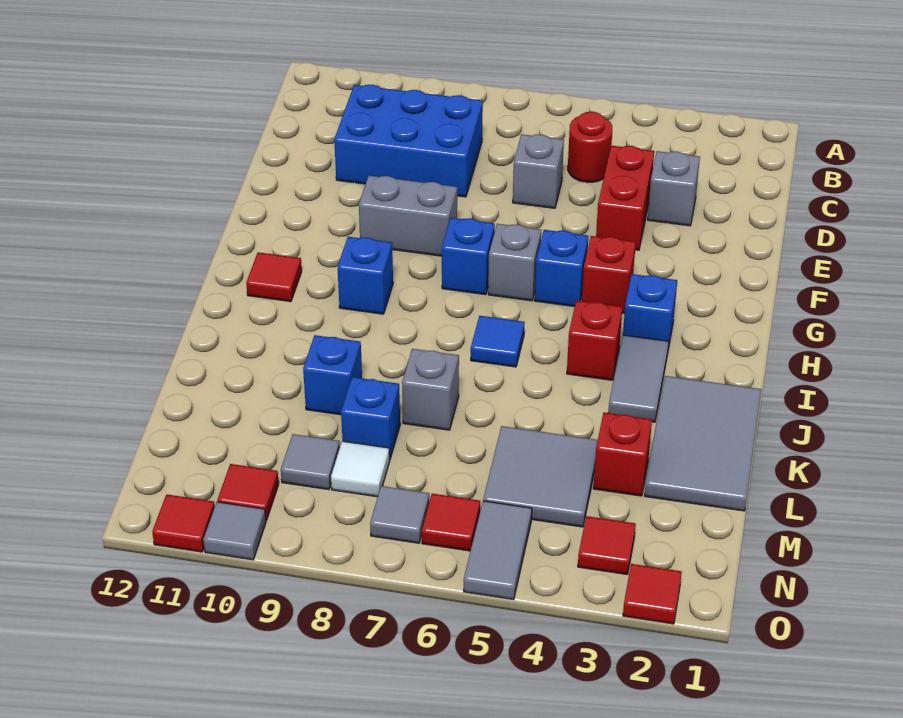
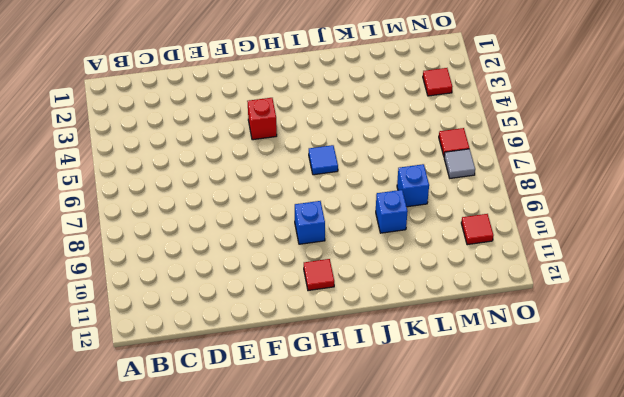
none -> red round brick C5 level 1
none -> blue brick C8:D10 level 1
none -> grey brick D3 level 1
none -> red brick D4:E4 level 1

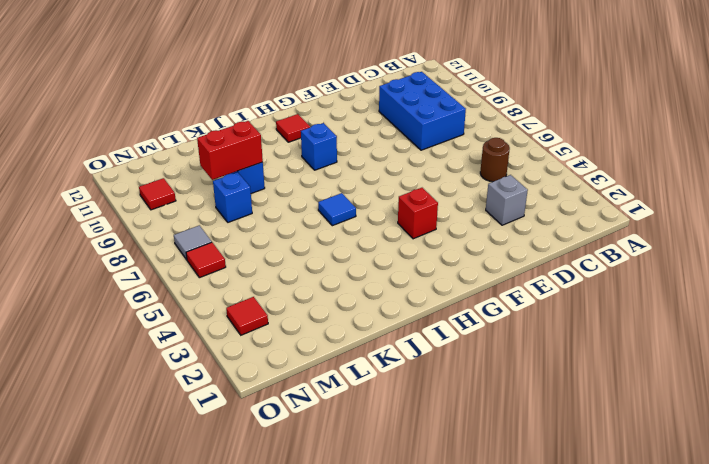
brown round brick C5 level 1 -> red round brick C5 level 1
red brick K9:L9 level 2 -> red brick D4:E4 level 1
none -> grey brick D6 level 1
none -> grey brick F8:F9 level 1
none -> blue brick G5 level 1
none -> grey brick G6 level 1

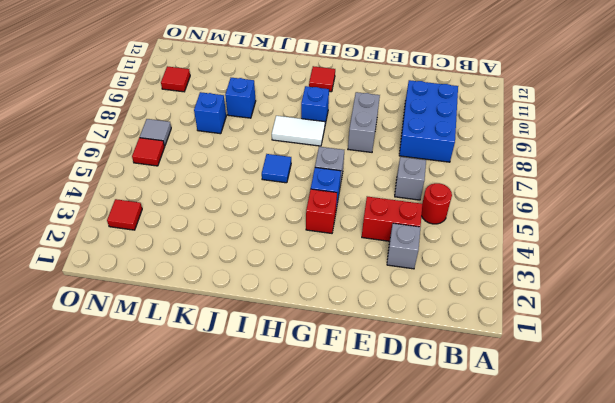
white tile H8:I8 level 1 -> none
none -> blue brick G7 level 1
none -> blue brick H3 level 1
none -> grey tile I3:J3 level 1
none -> red brick I4 level 1

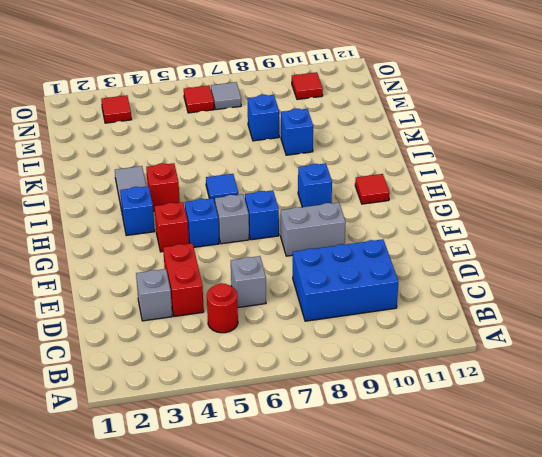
none -> grey tile J1:L2 level 1
none -> grey brick K7 level 1
none -> red brick L3 level 1
none -> grey tile L4:M5 level 1

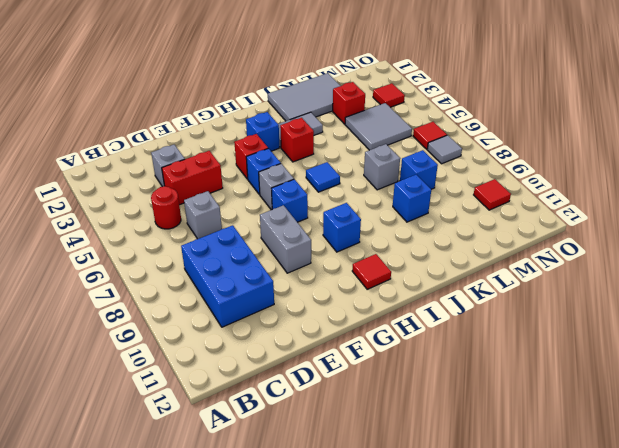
none -> white tile M8 level 1
none -> grey tile M9 level 1
none -> grey tile N5:O5 level 1
none -> red tile O2 level 1

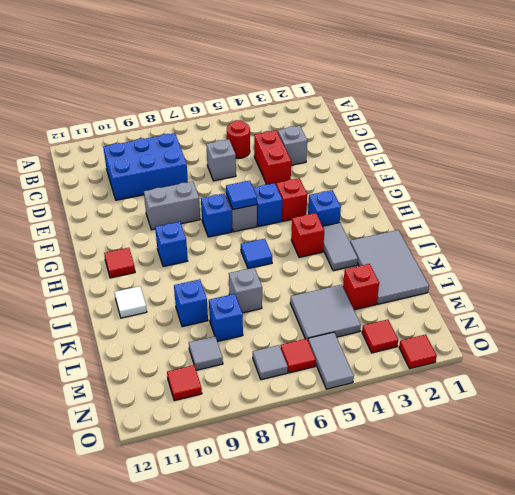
blue tile G6 level 2 -> none
white tile J11 level 1 -> white tile M8 level 1
none -> grey tile O10 level 1
none -> red tile O11 level 1

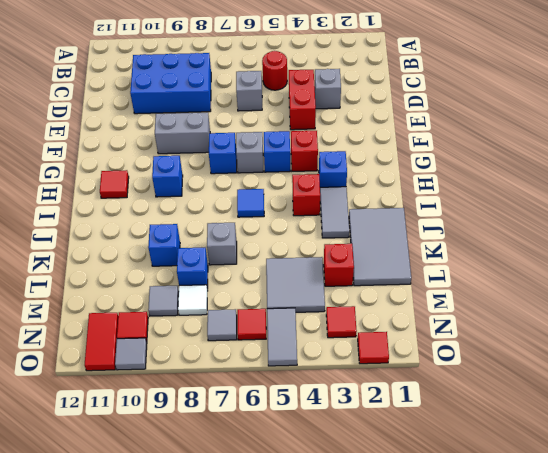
red tile N11:O11 level 1 -> red tile O11 level 1

